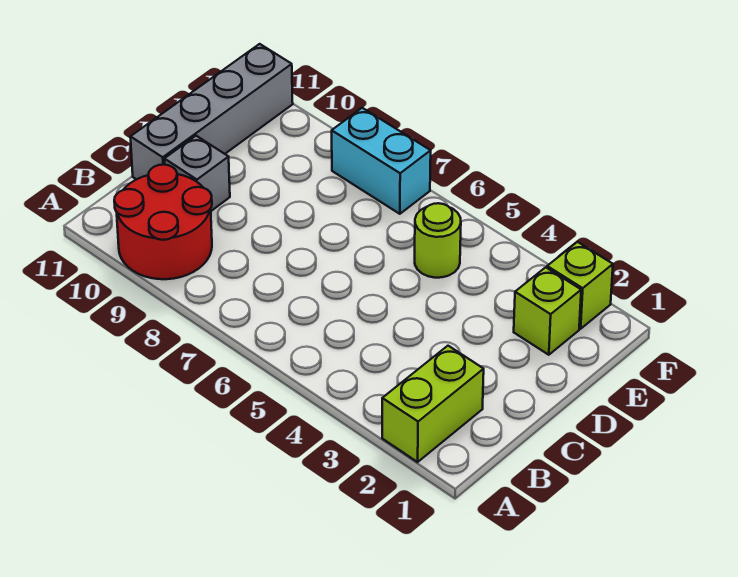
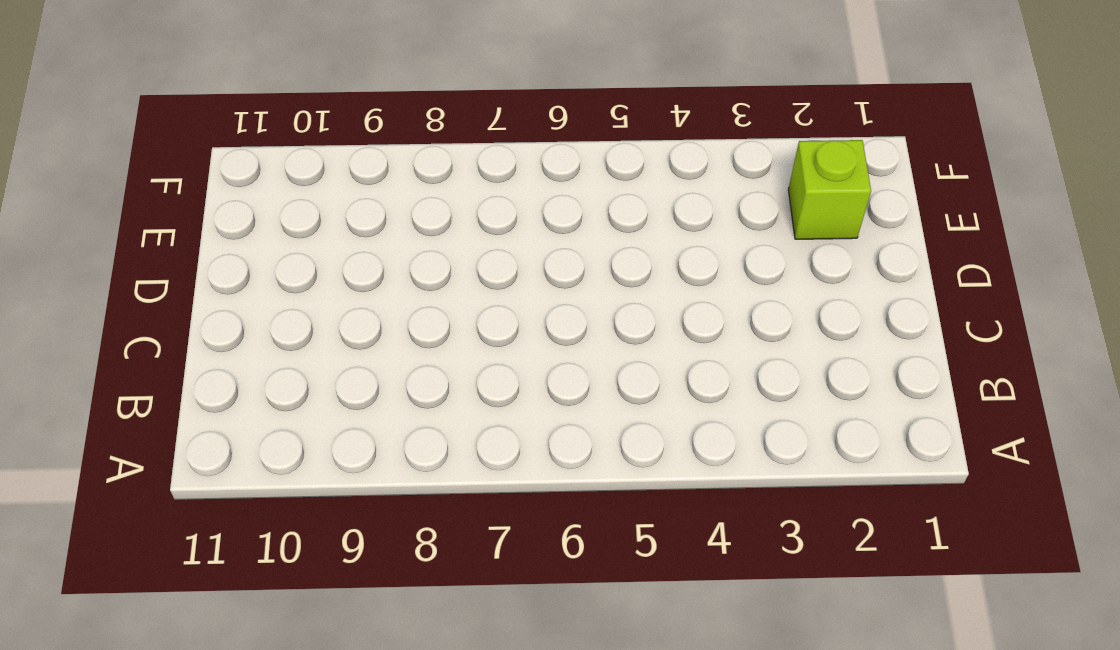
none -> lime brick A2:B2 level 1
none -> red round brick A9:B10 level 1

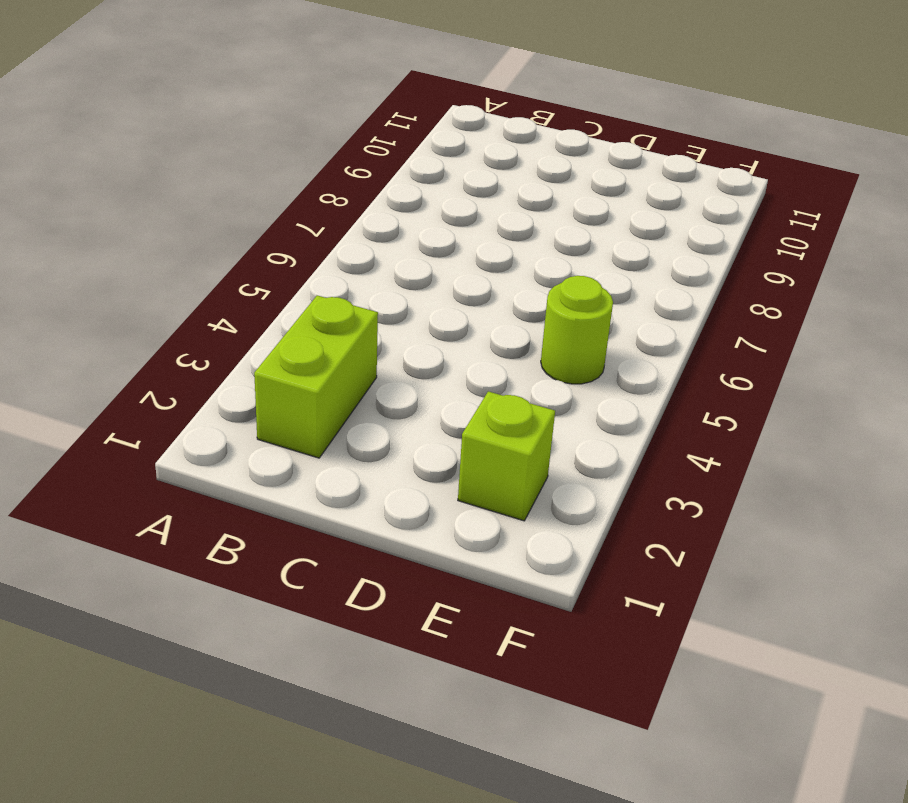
lime brick B2:B3 level 1 -> lime brick A2:B2 level 1
none -> red round brick A9:B10 level 1
none -> grey brick C10 level 1

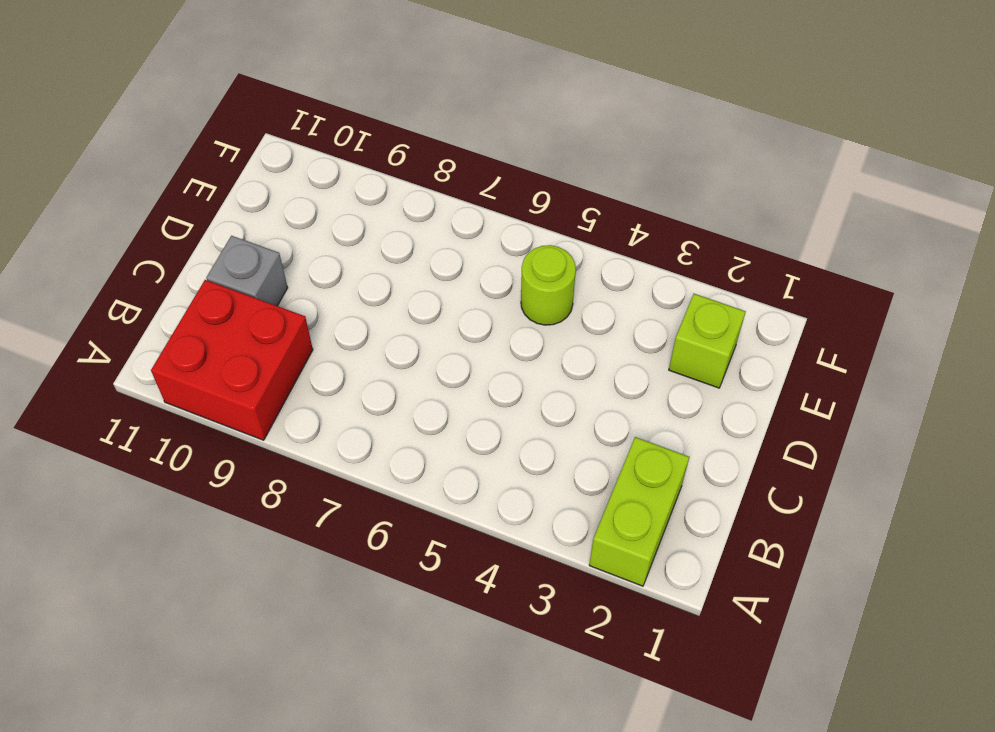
red brick A9:B10 level 1 -> red round brick A9:B10 level 1
none -> grey brick C11:F11 level 1
none -> lime brick F2 level 1

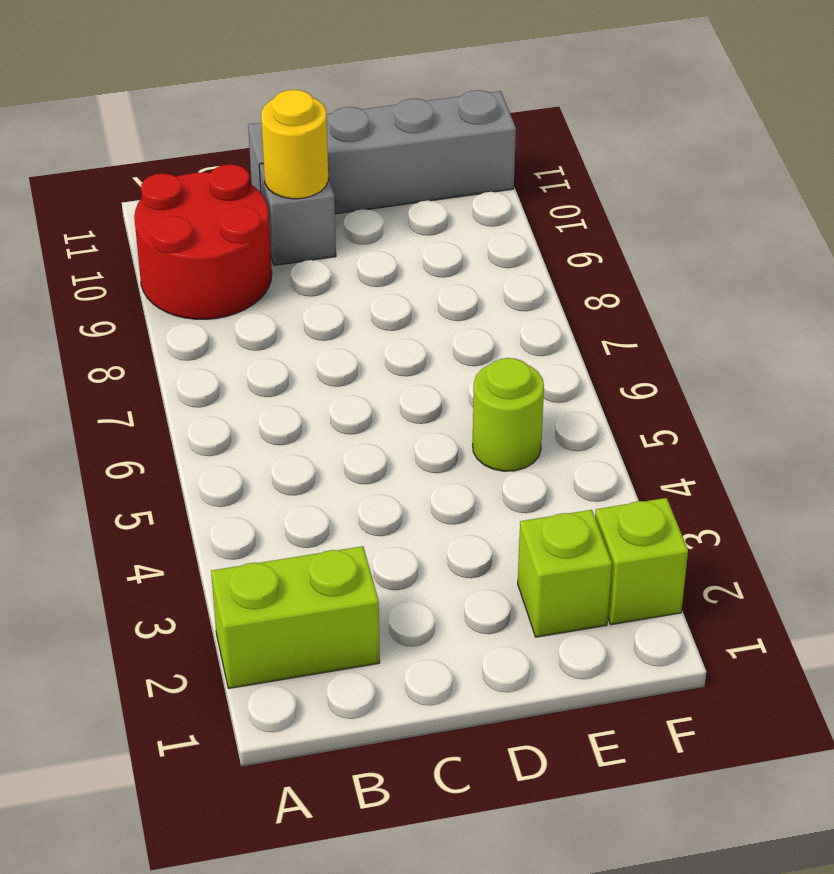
yellow round brick C10 level 2 -> none
none -> cyan brick F7:F8 level 1

